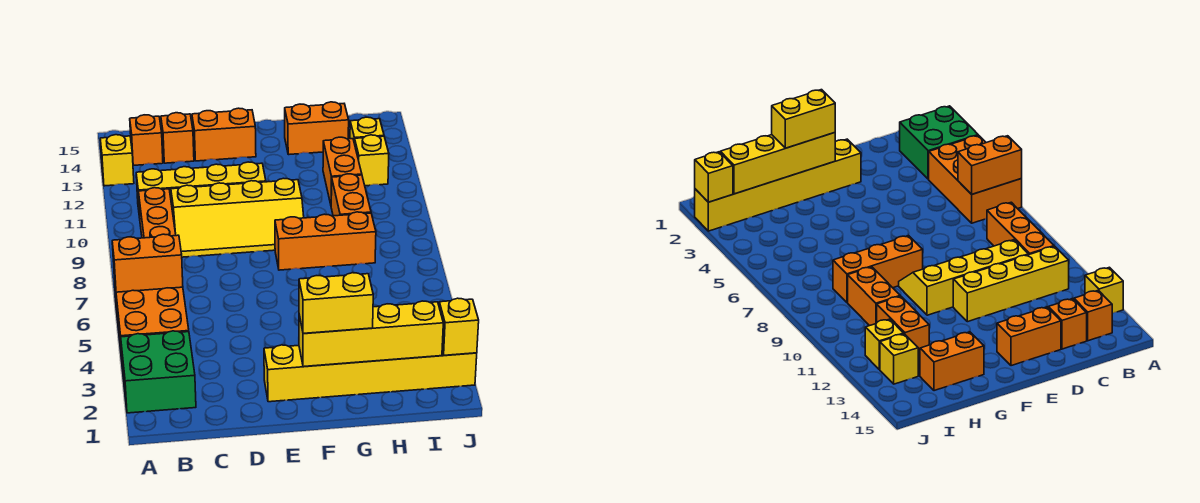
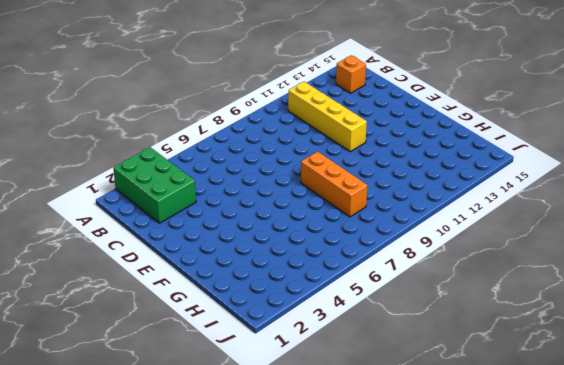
green brick A2:C3 level 1 -> green brick A2:B3 level 1
none -> orange brick A4:B6 level 1
none -> yellow brick A13 level 1
none -> orange brick B8:B10 level 1

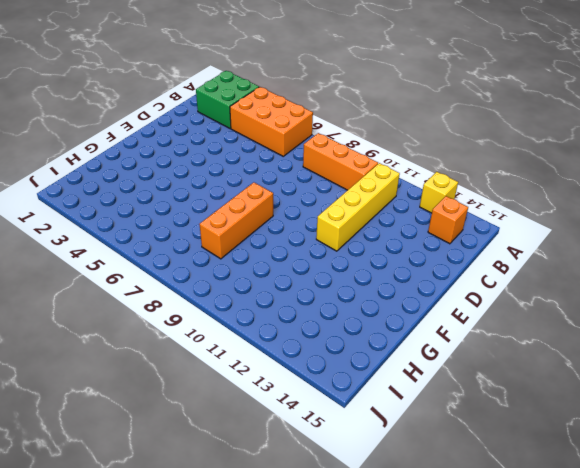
none -> yellow slope C9:F10 level 1 top 10
none -> orange brick C14 level 1
none -> orange brick D14:E14 level 1

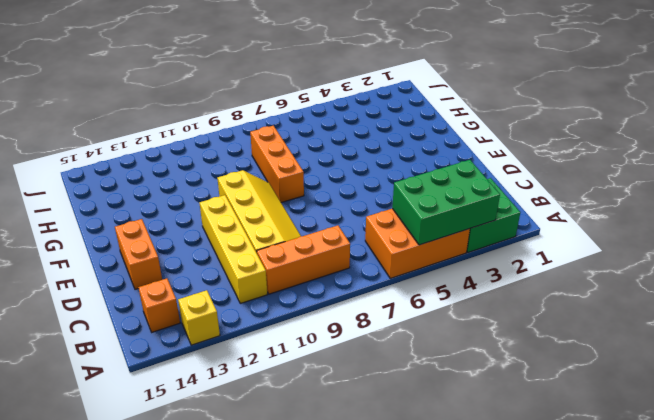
green brick A3:B5 level 2 -> none
none -> orange brick C14 level 1
none -> yellow brick E2:J2 level 1
none -> orange brick G14:H14 level 1

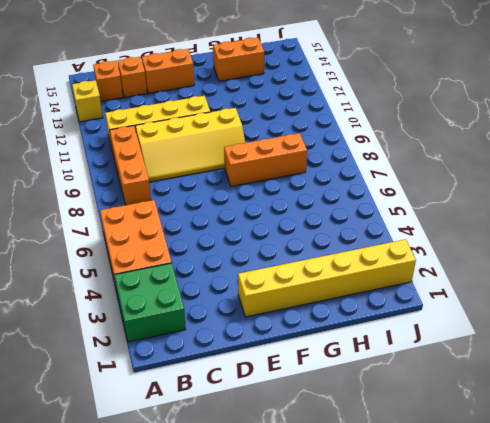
none -> orange brick H9:H10 level 1
none -> orange brick H11:H12 level 1
none -> yellow brick I12 level 1

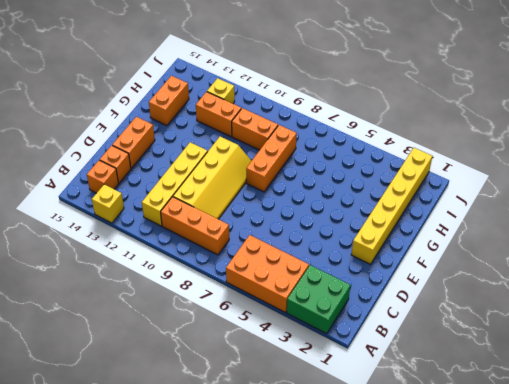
none -> yellow brick I13 level 1
none -> orange brick A6:B6 level 2
none -> yellow brick F2:I2 level 2

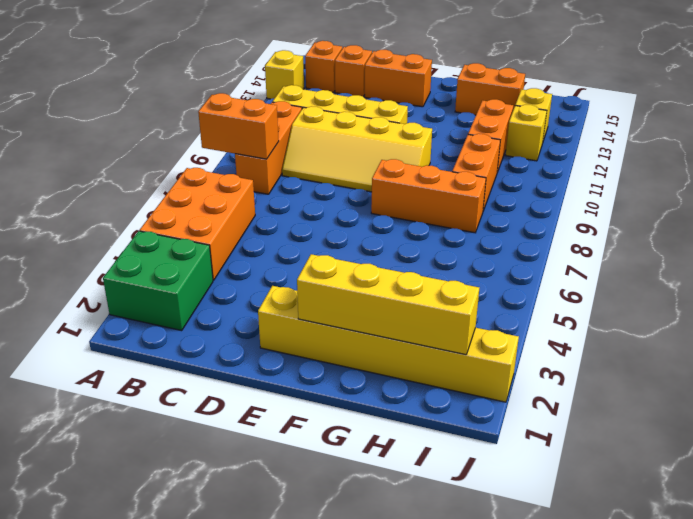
orange brick A8:B8 level 2 -> orange brick A6:B6 level 2
none -> yellow brick J2 level 2
none -> yellow brick F2:G2 level 3

